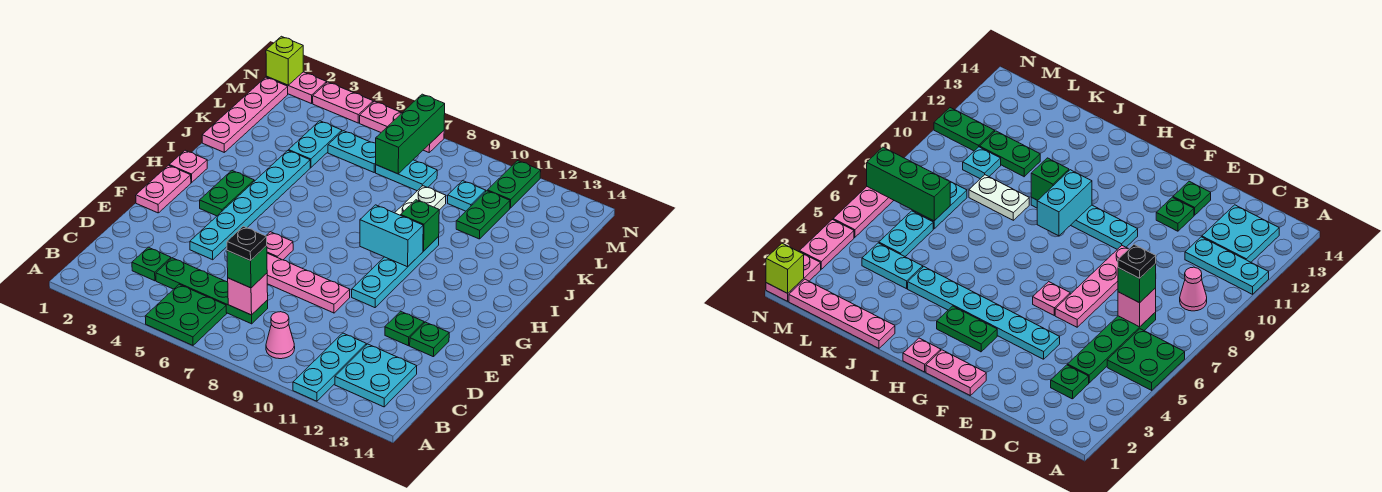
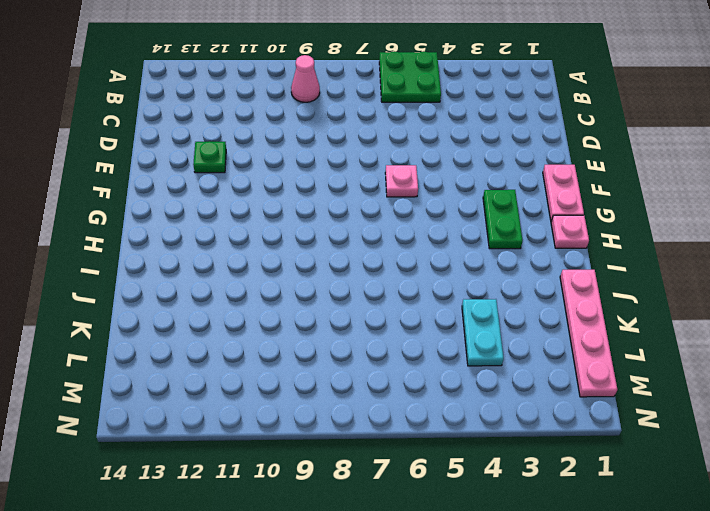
none -> cyan plate A11:C11 level 1
none -> cyan plate B12:C13 level 1
none -> green plate C3 level 1
none -> green plate C4:C7 level 1

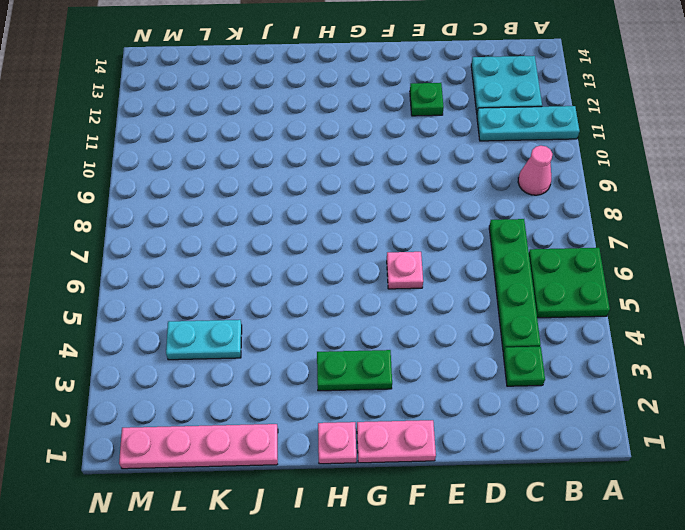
none -> cyan plate E4:J4 level 1
none -> pink plate E6:E9 level 1
none -> green plate E13 level 1
none -> cyan plate F10:I10 level 1

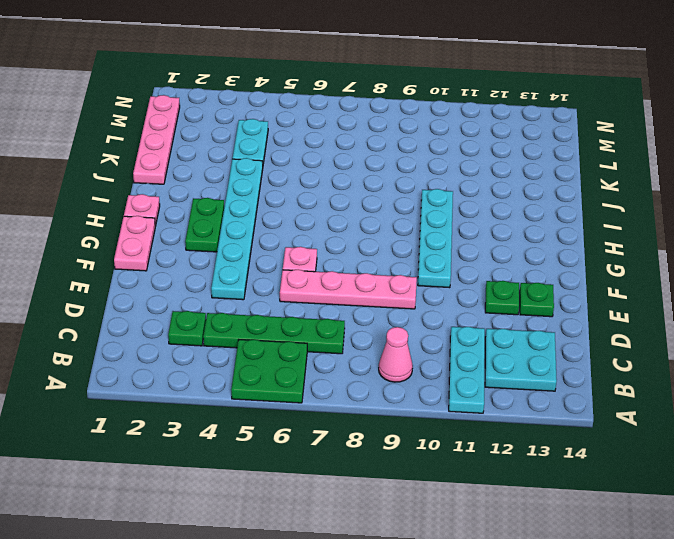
none -> white plate J9:K9 level 1
none -> green plate K11:L11 level 1
none -> cyan plate L5:L6 level 1
none -> cyan plate L7:L8 level 1

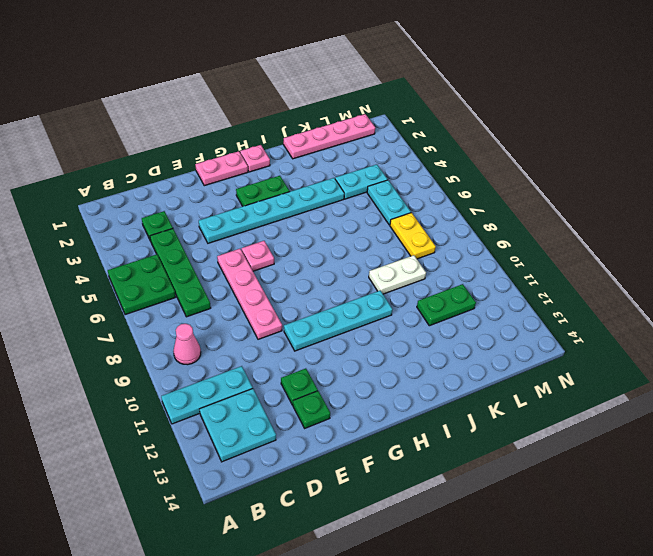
yellow plate L7:L8 level 1 -> cyan plate L7:L8 level 1
none -> cyan plate L10 level 1
none -> green plate M11:N11 level 1
none -> pink plate N1:N2 level 1
none -> pink plate N3:N4 level 1

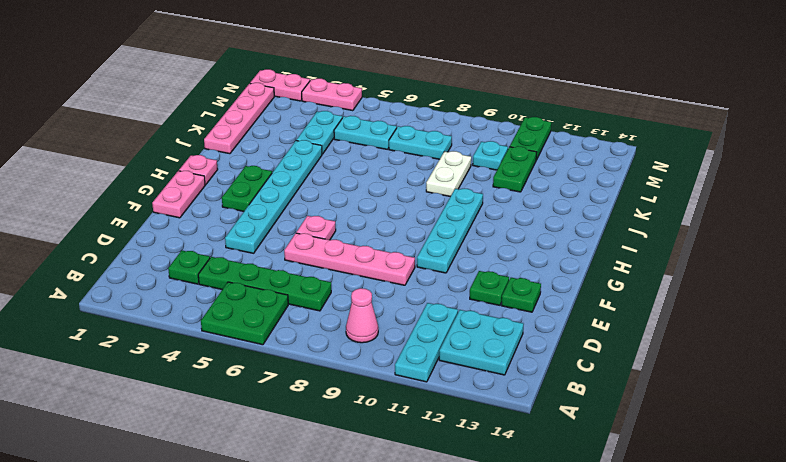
none -> pink plate N5:N7 level 1
none -> pink brick C7 level 2
none -> cyan brick H9:H10 level 2
none -> green brick I10 level 2

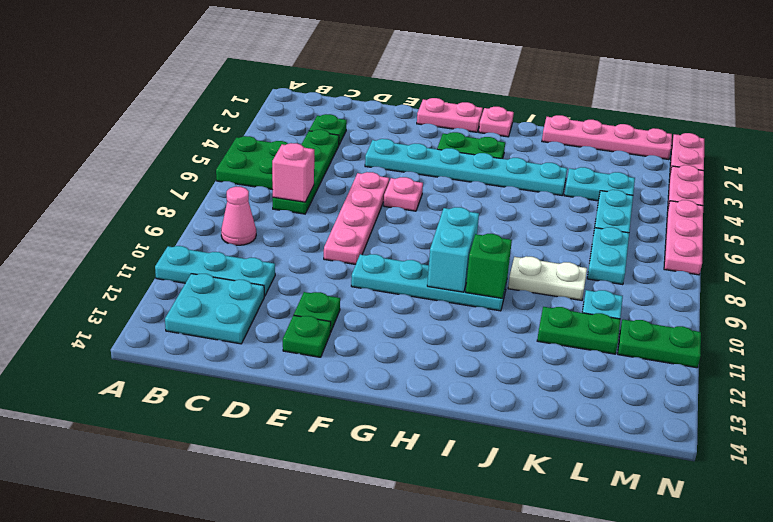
none -> green brick L7:N7 level 2
none -> lime brick N1 level 2
none -> green brick C7 level 3
none -> black plate C7 level 4

